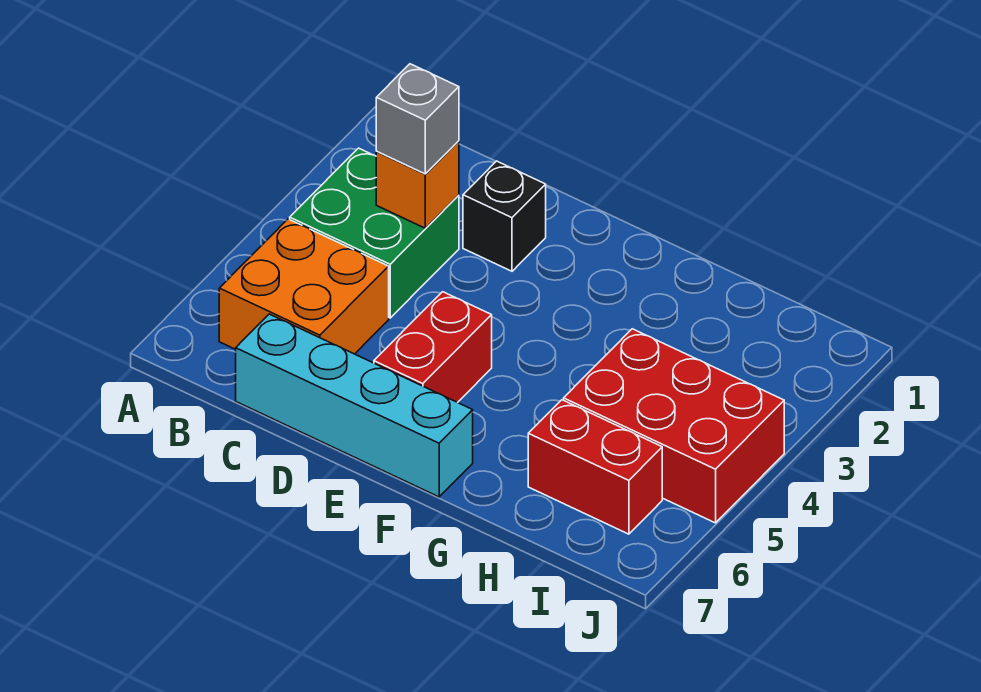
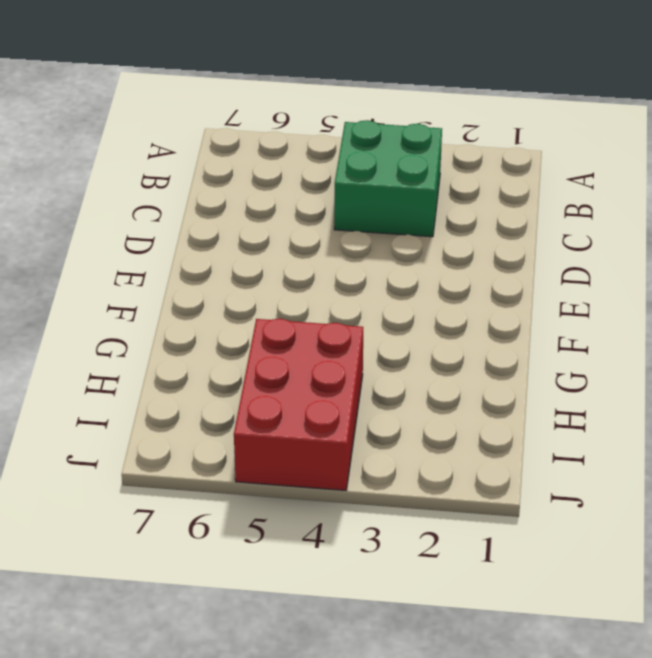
none -> orange brick B5:C6 level 1
none -> cyan brick C7:F7 level 1

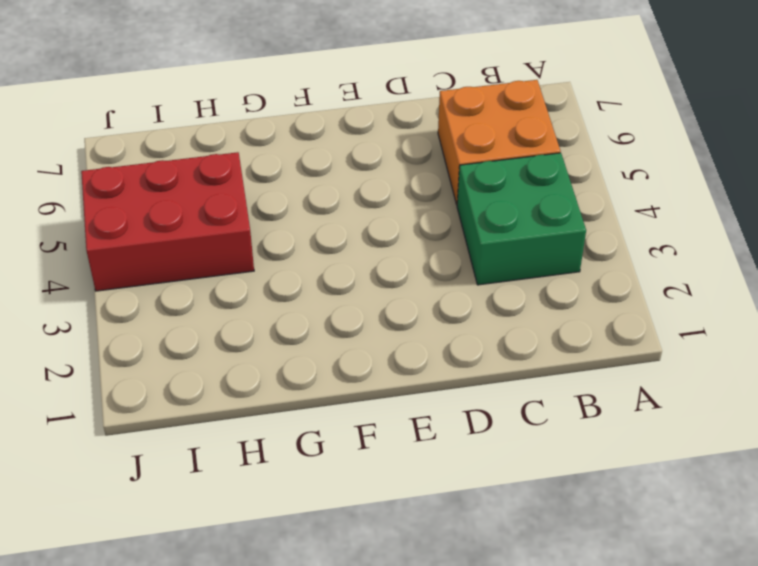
none -> cyan brick C7:F7 level 1
none -> black brick D2 level 1

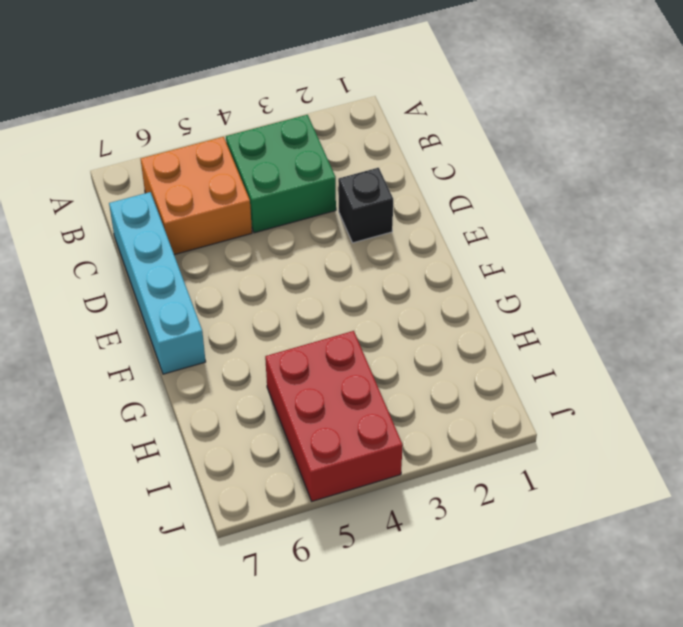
none -> red brick E5:E6 level 1
none -> red brick H6:I6 level 1

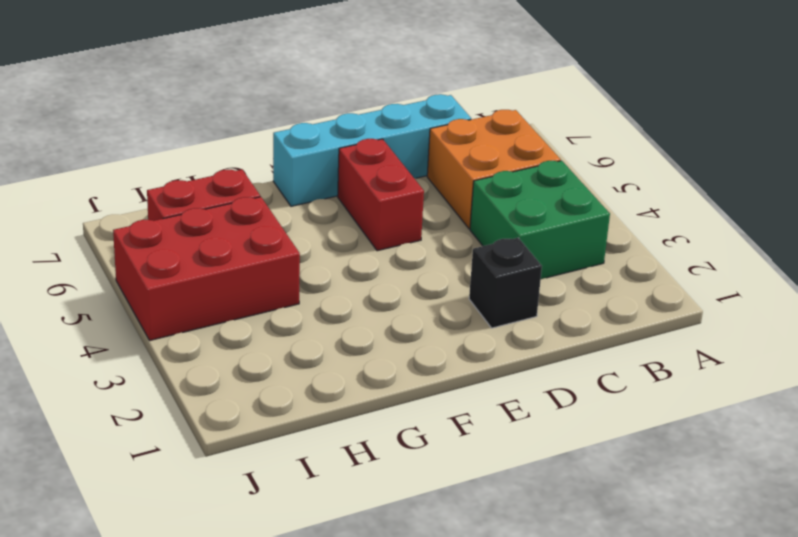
none -> orange brick C3 level 2
none -> grey brick C3 level 3

